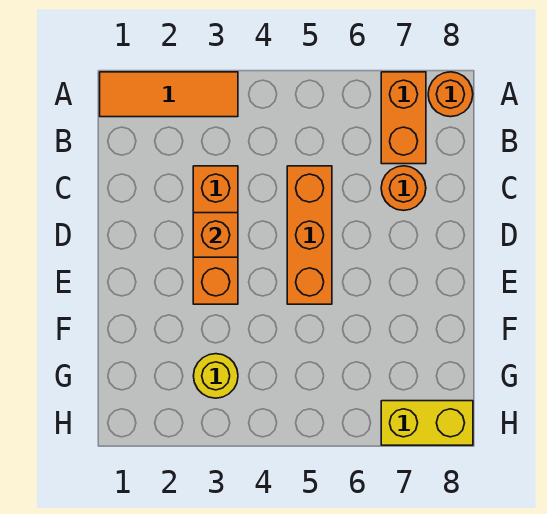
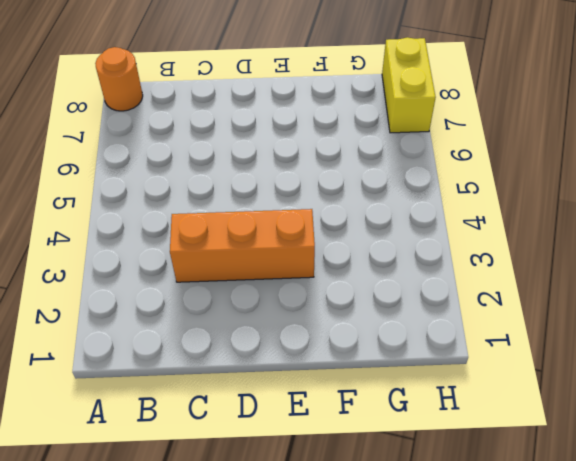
none -> orange tile A1:A3 level 1
none -> orange brick A7:B7 level 1

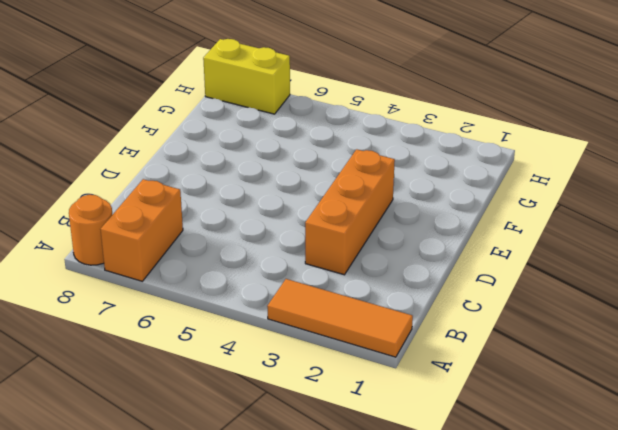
none -> orange brick C5:E5 level 1
none -> orange round brick C7 level 1

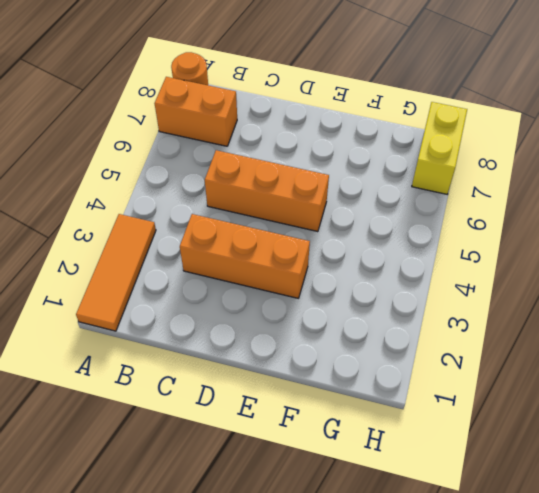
none -> orange round brick C7 level 1
none -> yellow round brick G3 level 1

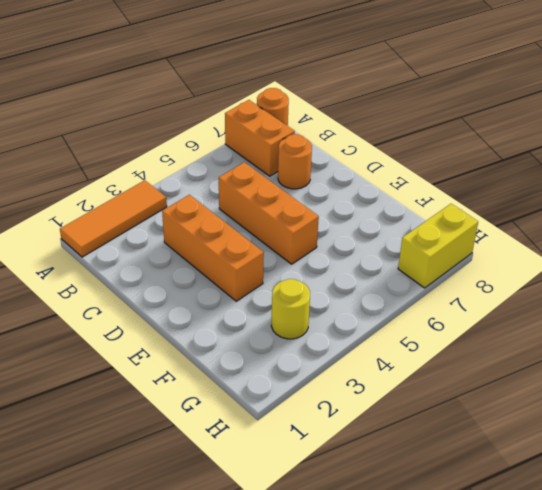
none -> orange brick D3 level 2

